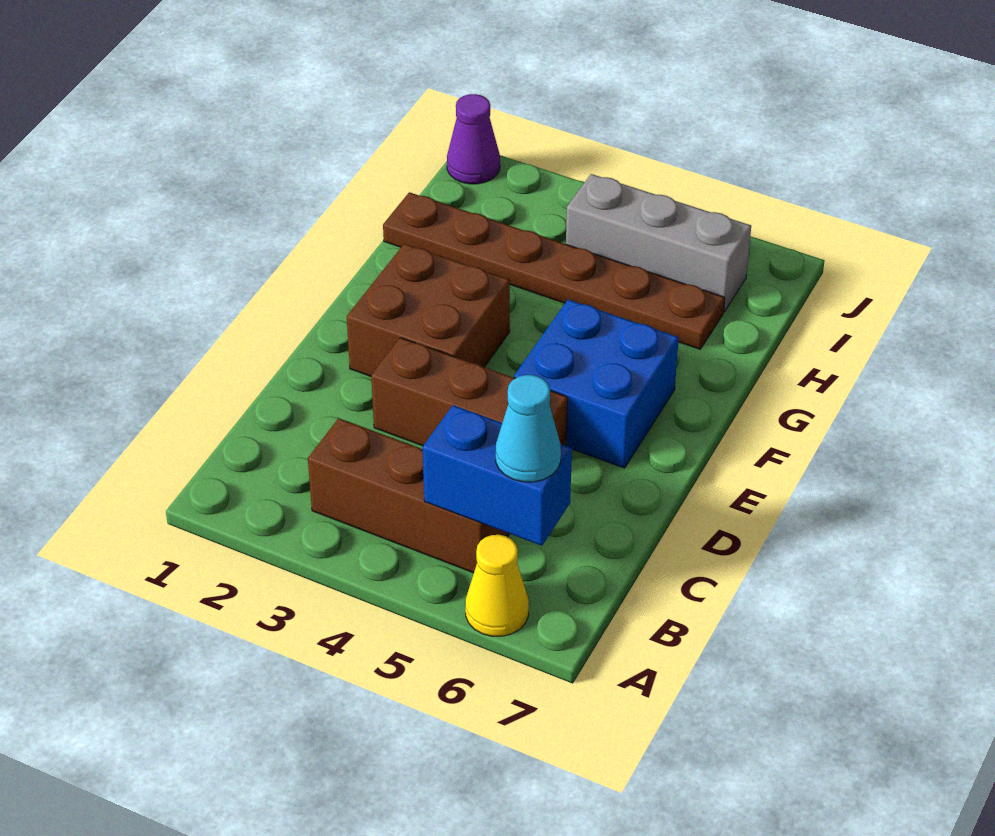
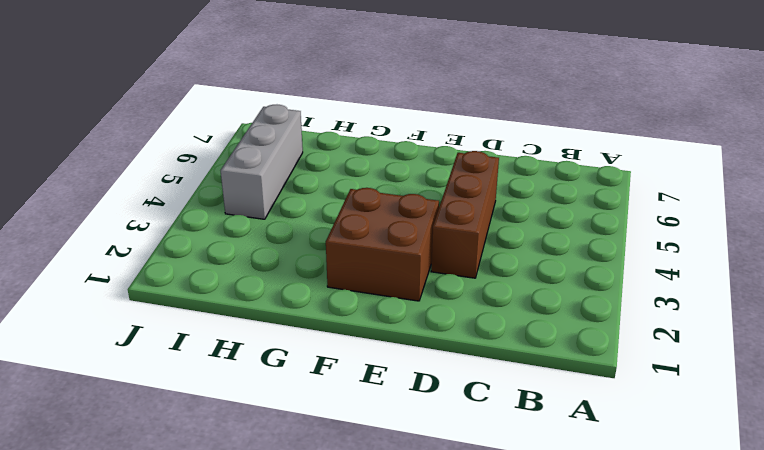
none -> yellow cone A6 level 1
none -> brown brick B3:B5 level 1

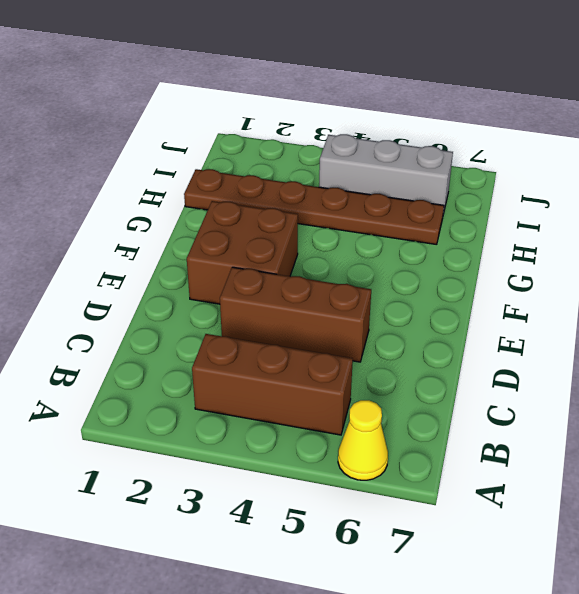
none -> blue brick E5:F6 level 1
none -> purple cone J1 level 1

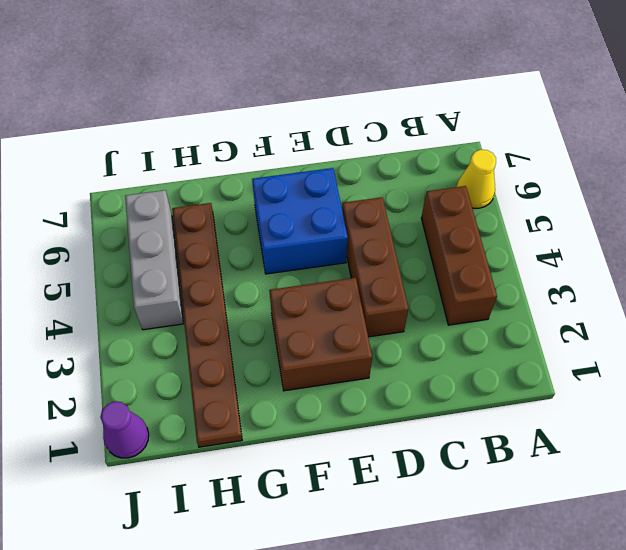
none -> blue brick B5:B6 level 2
none -> cyan cone B6 level 3

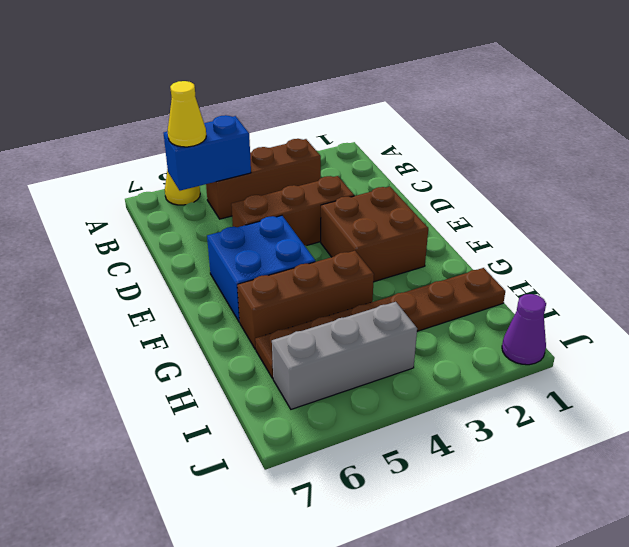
yellow cone B6 level 3 -> cyan cone B6 level 3
brown brick G4:G6 level 1 -> none

